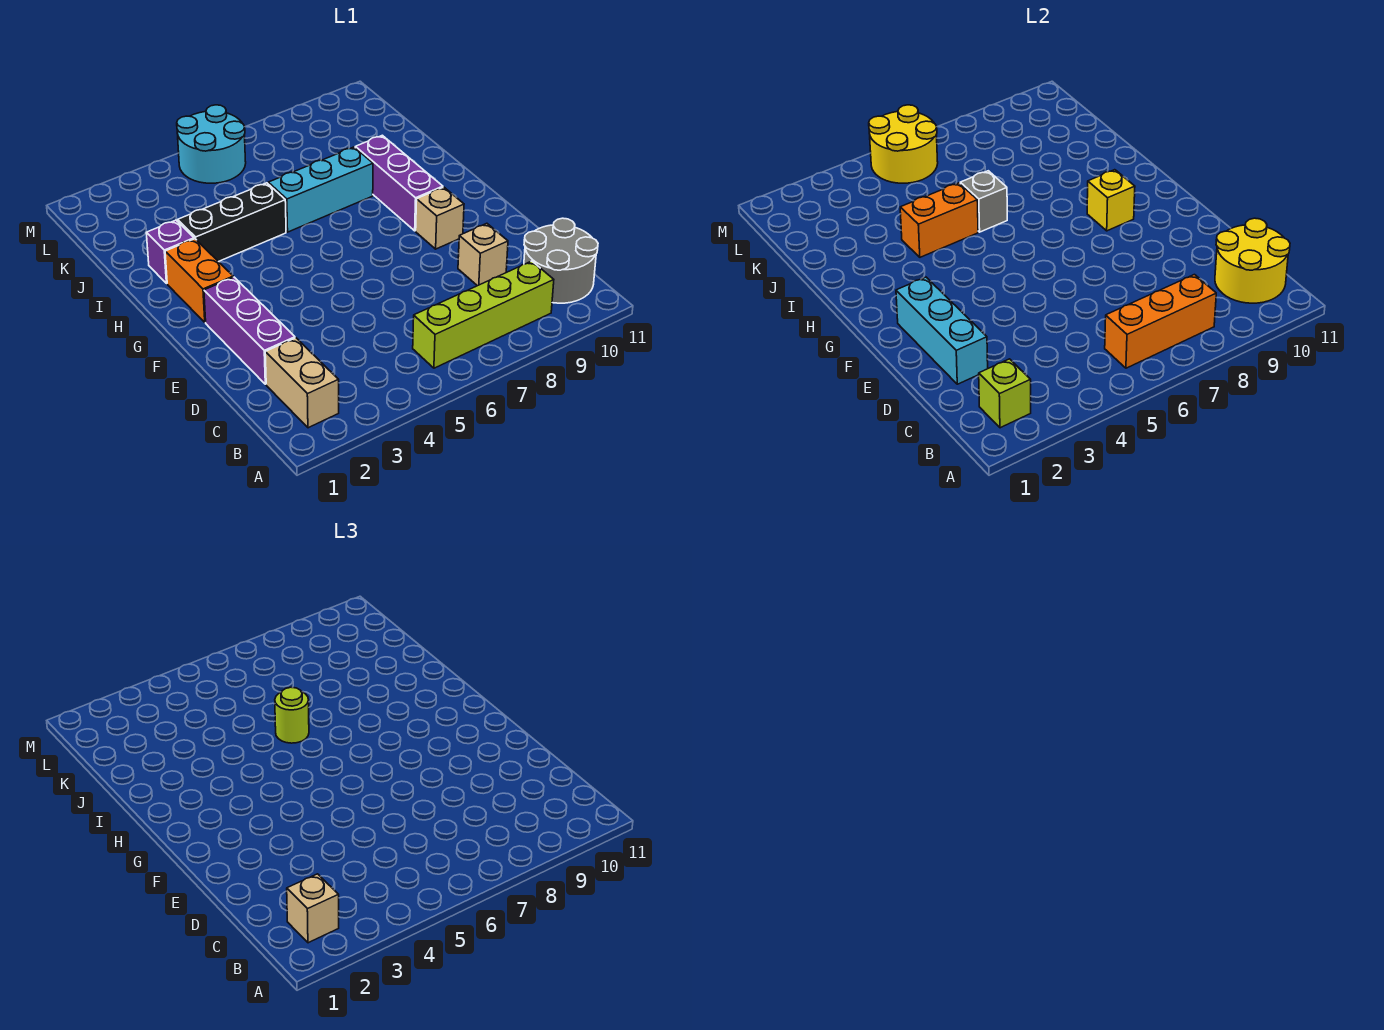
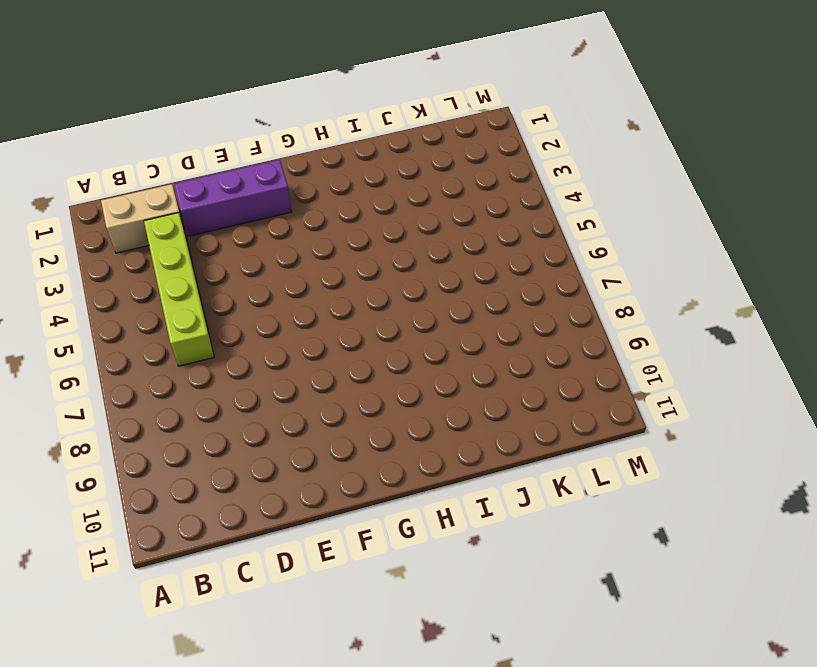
lime brick C3:C6 level 1 -> lime brick B6:B9 level 1
none -> grey round brick B10:C11 level 1
none -> tan brick D9 level 1
none -> tan brick F9 level 1

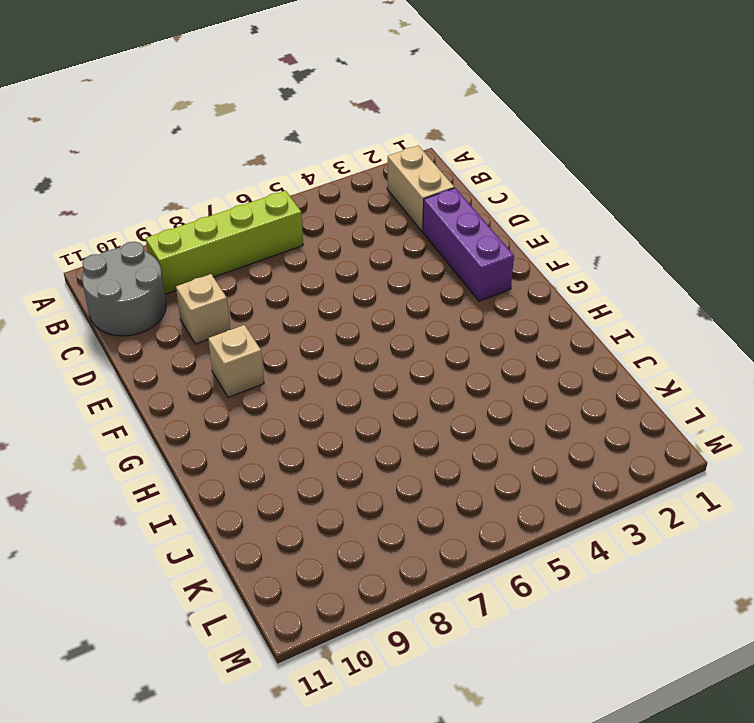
none -> orange brick G2:H2 level 1
none -> purple brick G9:I9 level 1
none -> purple brick I2 level 1

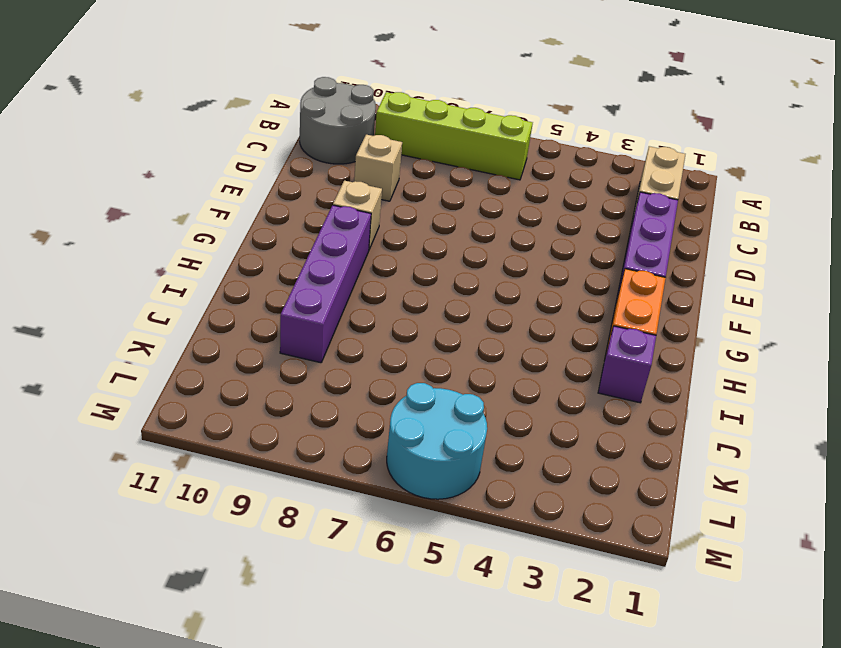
purple brick G9:J9 level 1 -> purple brick G9:I9 level 1
none -> black brick I3:I5 level 1
none -> cyan brick I6:I8 level 1
none -> lime brick B2 level 2

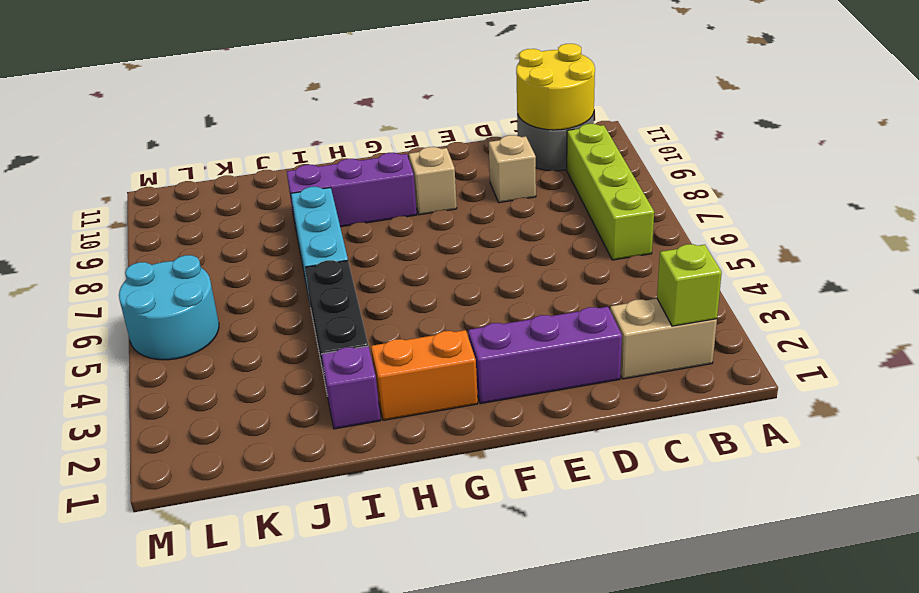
none -> orange brick B6:B8 level 2
none -> cyan brick D2:F2 level 2
none -> yellow brick G9 level 2

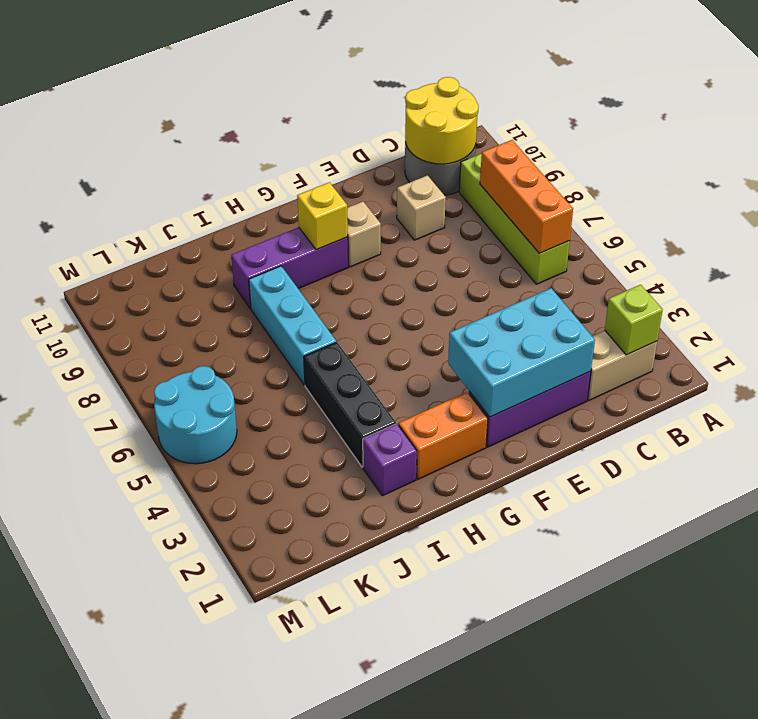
cyan brick D2:F3 level 2 -> cyan brick D2:F2 level 2
none -> orange brick I4:I5 level 2
none -> grey brick I6 level 2
none -> yellow round brick L5:M6 level 2

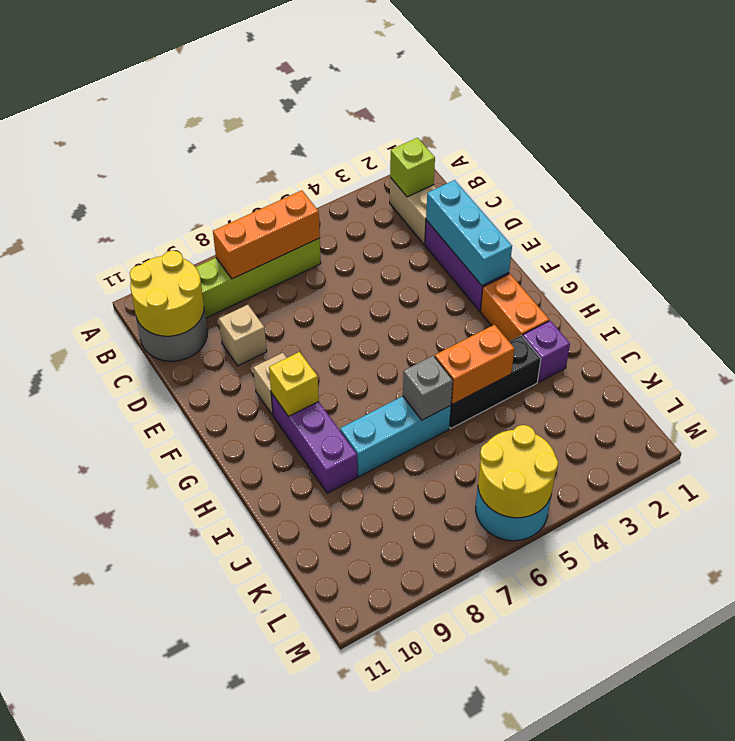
none -> tan brick B2 level 3
none -> lime round brick I6 level 3

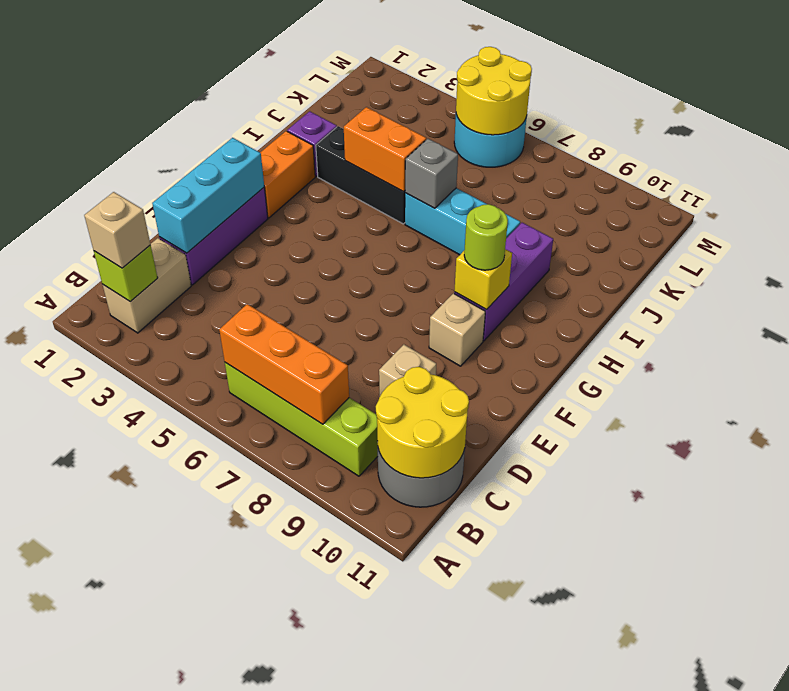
lime round brick G9 level 3 -> lime round brick I6 level 3

